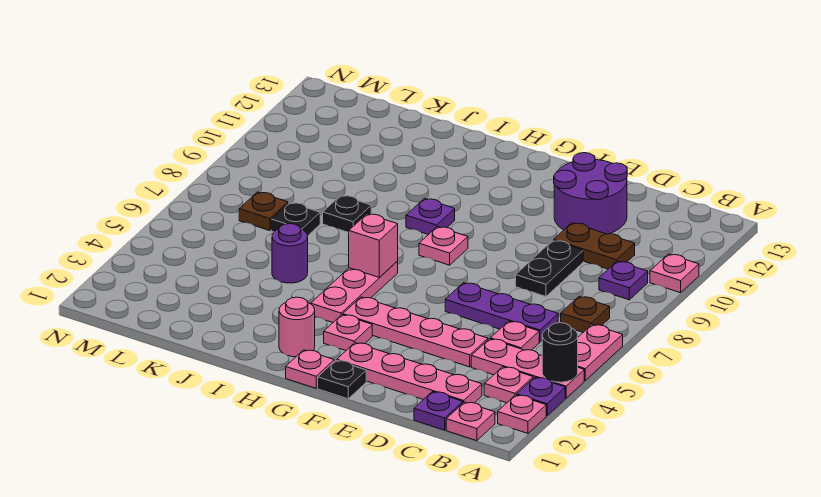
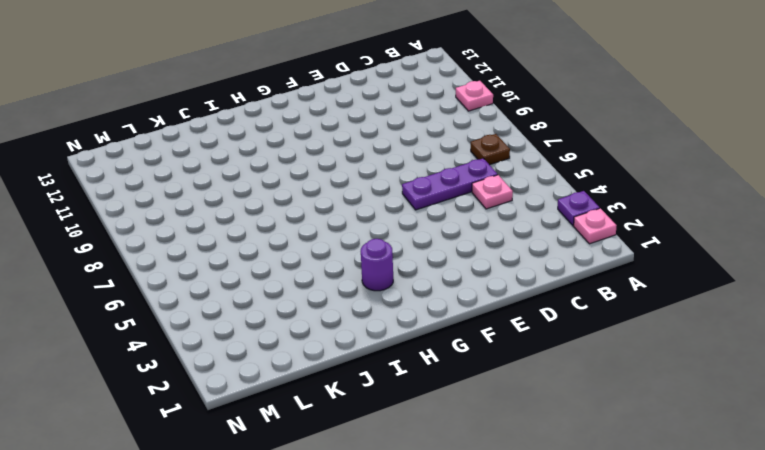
purple round brick H3 level 1 -> purple round brick J5 level 1
none -> pink plate A4:C4 level 1
none -> pink plate A5:A6 level 1
none -> pink plate B1 level 1
none -> pink plate B3 level 1

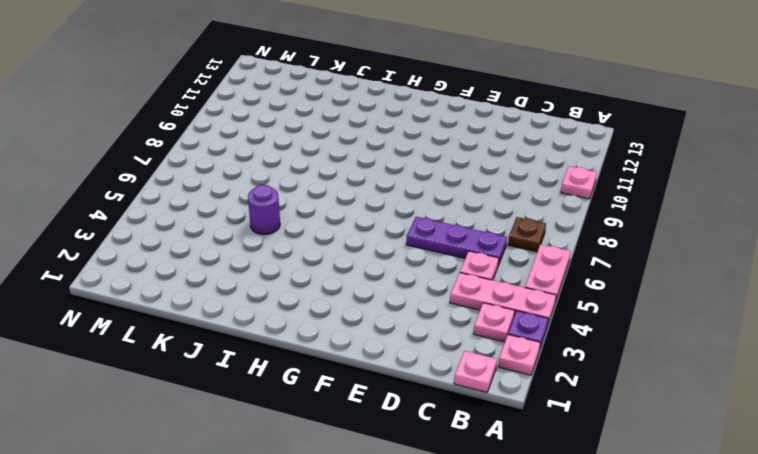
none -> purple plate B9 level 1
none -> purple plate C1 level 1
none -> pink plate C2:F2 level 1
none -> brown plate C10:D10 level 1

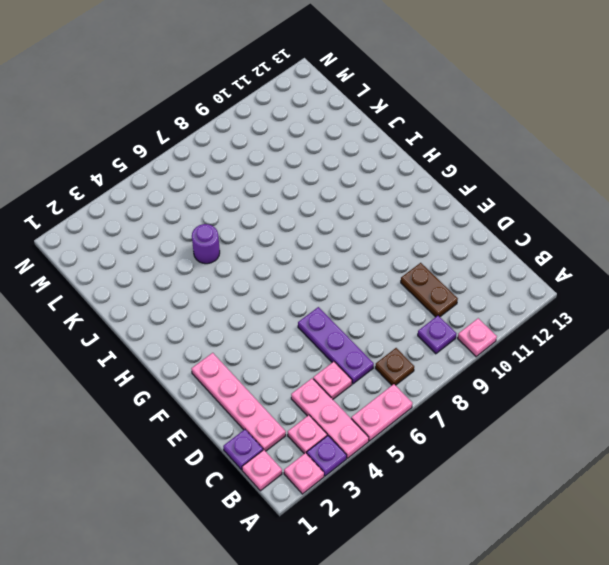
none -> pink plate D4:G4 level 1
none -> black plate D8:D9 level 1
none -> purple round brick D11:E12 level 1
none -> black plate F1 level 1

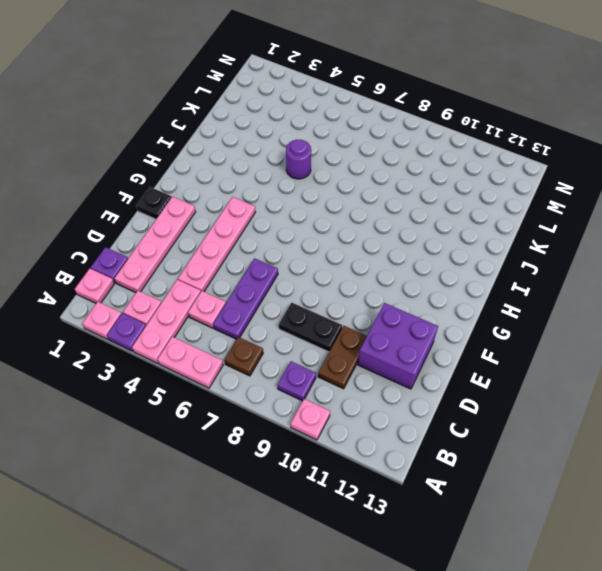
purple brick D11:E12 level 1 -> purple round brick D11:E12 level 1
none -> pink plate G1 level 1
none -> pink plate G3 level 1
none -> pink plate G8 level 1
none -> pink round brick H2 level 1

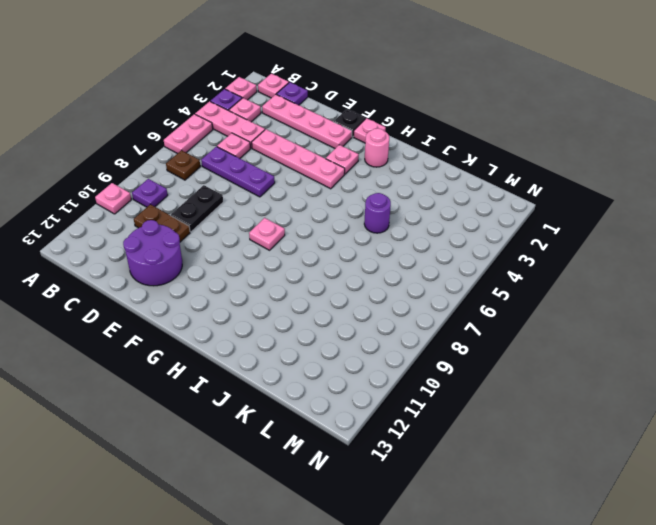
none -> pink plate H4:H6 level 1
none -> purple plate H9 level 1
none -> black plate J8 level 1
none -> black plate K7 level 1

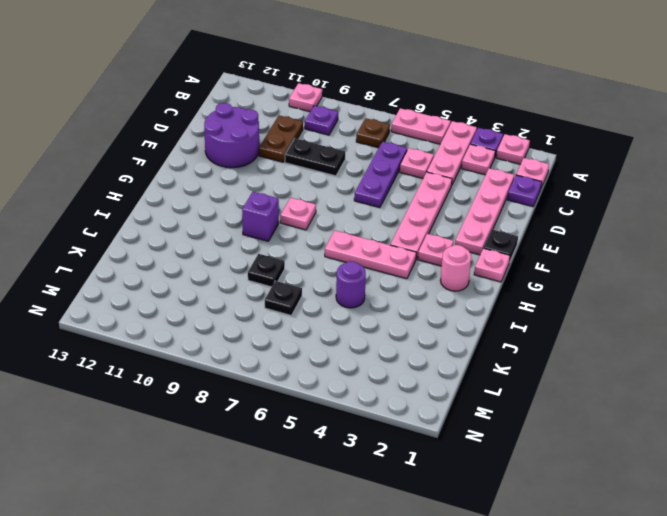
purple brick H9 level 1 -> purple plate H9 level 1
none -> brown plate L7 level 1
none -> black round brick A4 level 2
none -> pink brick H6 level 2

